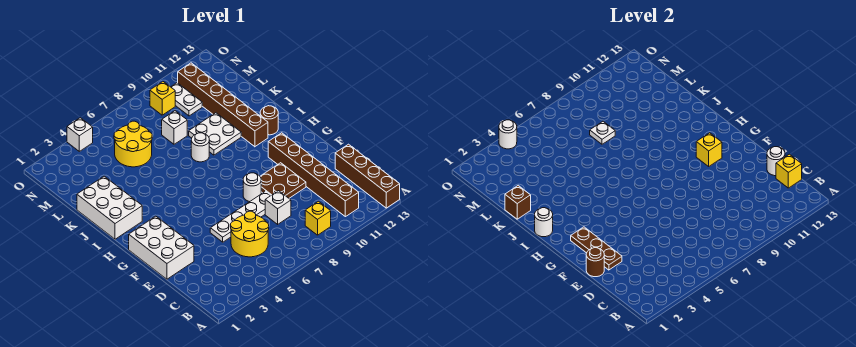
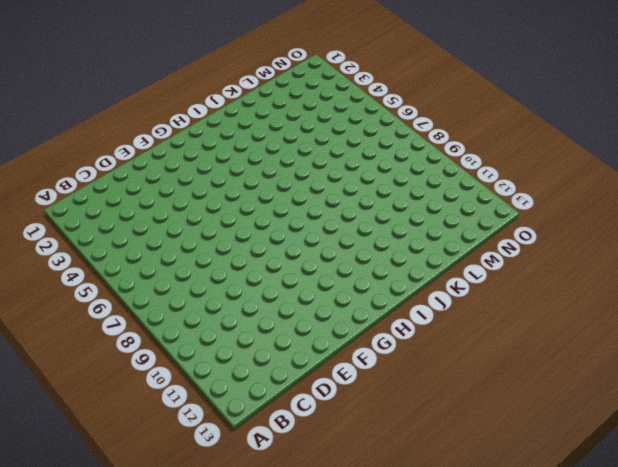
none -> brown brick A13:D13 level 1
none -> yellow brick B9 level 1
none -> brown brick B11:G11 level 1

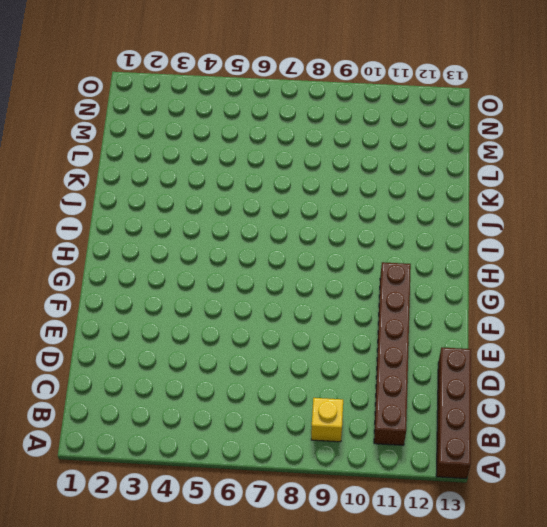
none -> yellow round brick C5:D6 level 1
none -> white brick D8 level 1
none -> white brick E1:G2 level 1

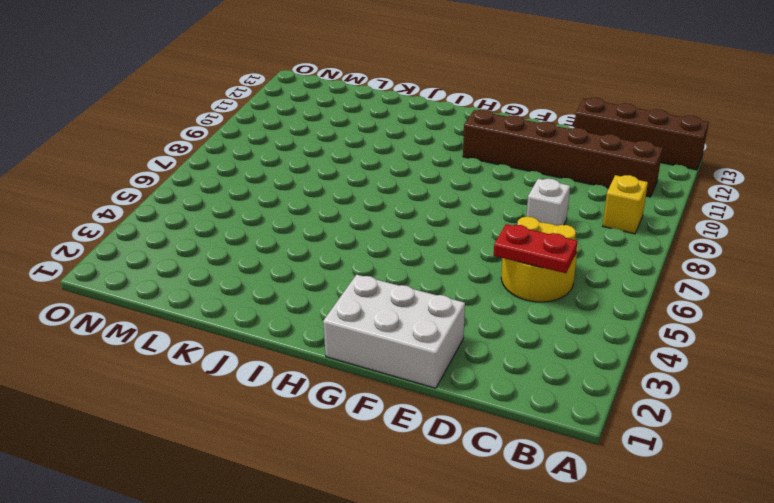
red plate C5:D5 level 2 -> none
none -> white plate E5:E8 level 1
none -> brown plate E9:F10 level 1
none -> white round brick F8 level 1

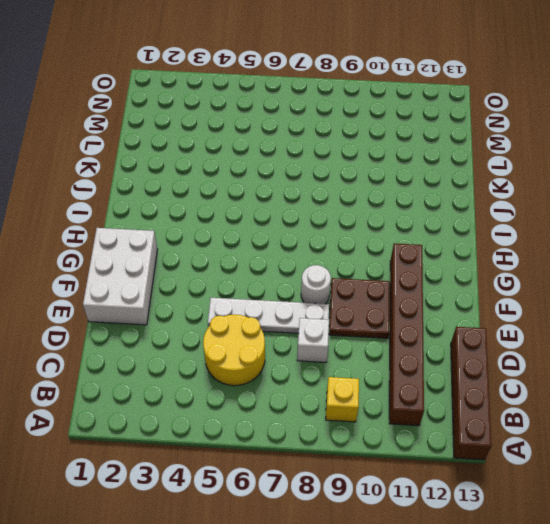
none -> white brick I1:K2 level 1
none -> brown brick I11:N11 level 1
none -> brown round brick I12 level 1

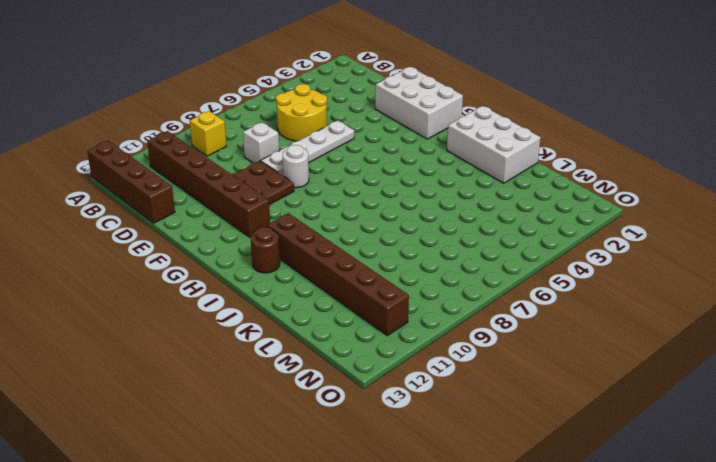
none -> white round brick J8 level 1
none -> white plate J9:K10 level 1
none -> yellow round brick L5:M6 level 1

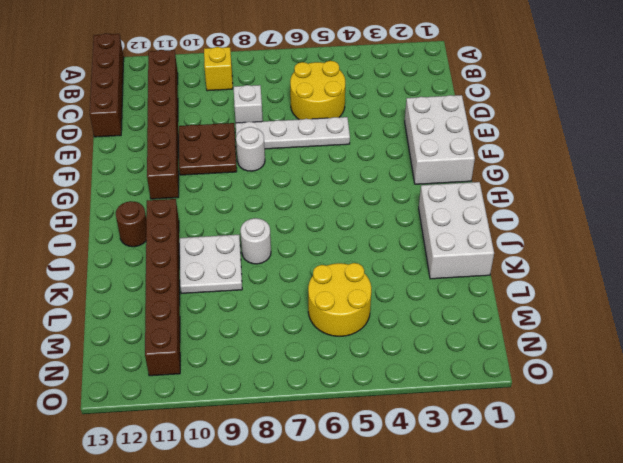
none -> white brick L8 level 1
none -> white plate M10:N10 level 1
none -> yellow brick N9 level 1

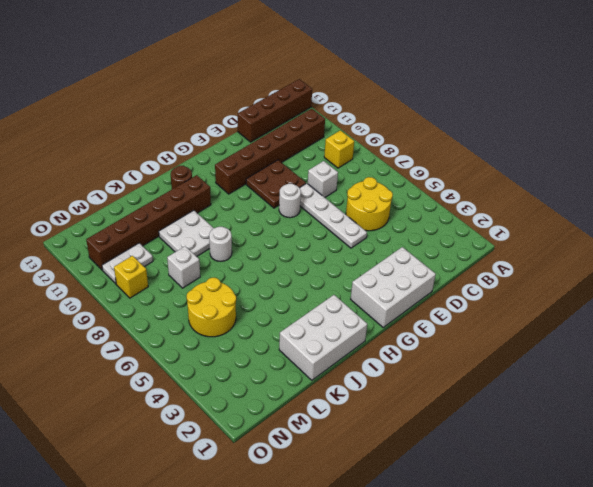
none -> white brick O4 level 1
none -> yellow brick C13 level 2
none -> white round brick D13 level 2

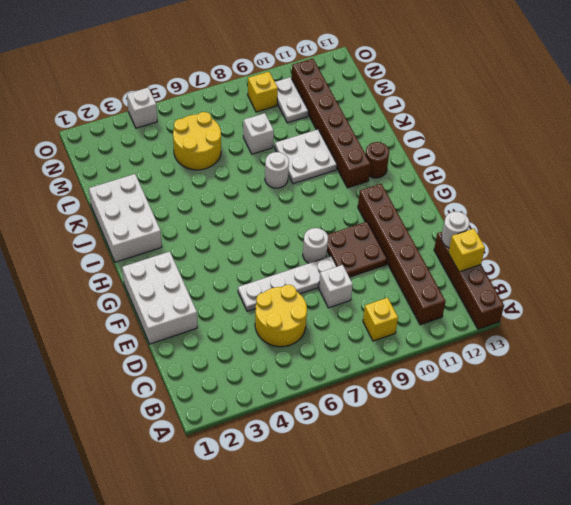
none -> brown round brick E1 level 2
none -> brown plate E2:G2 level 2
none -> yellow brick G11 level 2

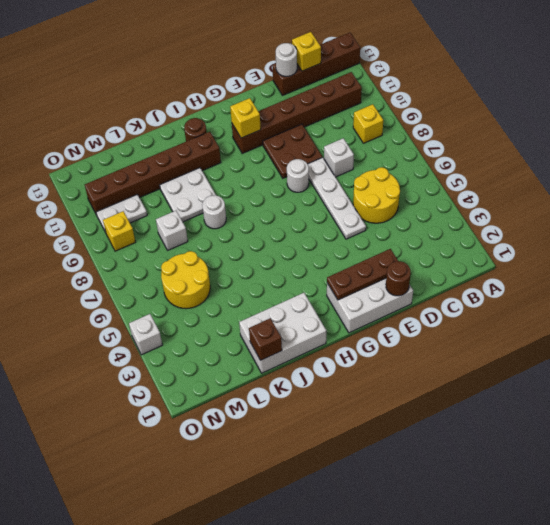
none -> white round brick I1 level 2
none -> white plate L8 level 2
none -> white round brick O4 level 2

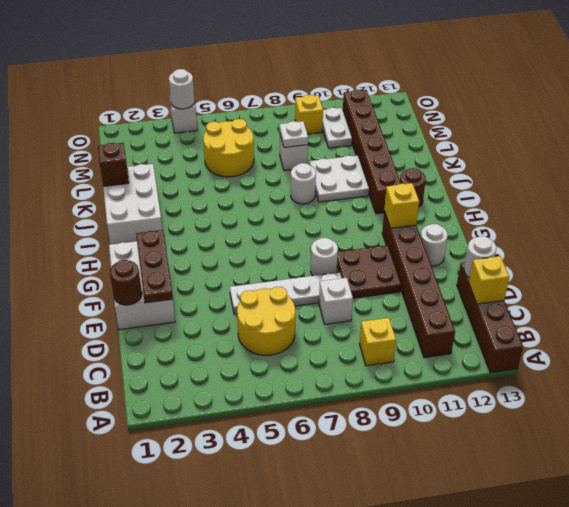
white round brick F12 level 1 -> white round brick I1 level 2

